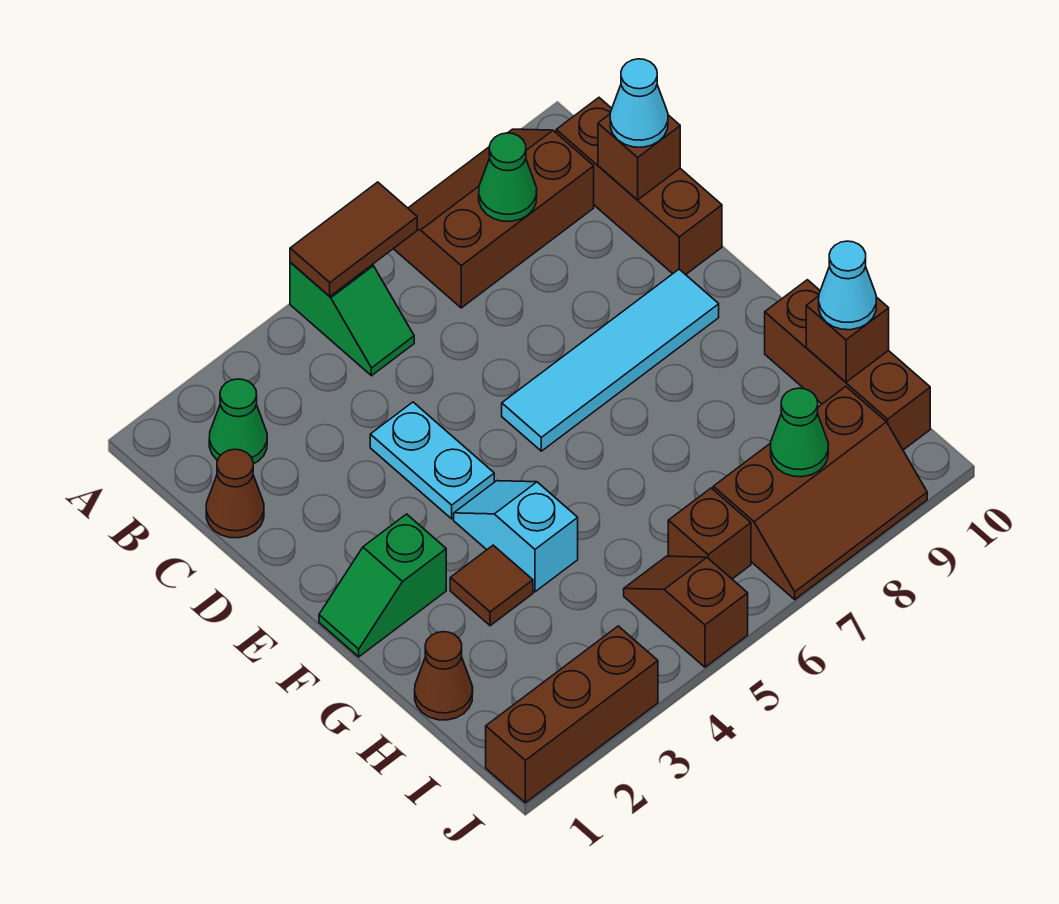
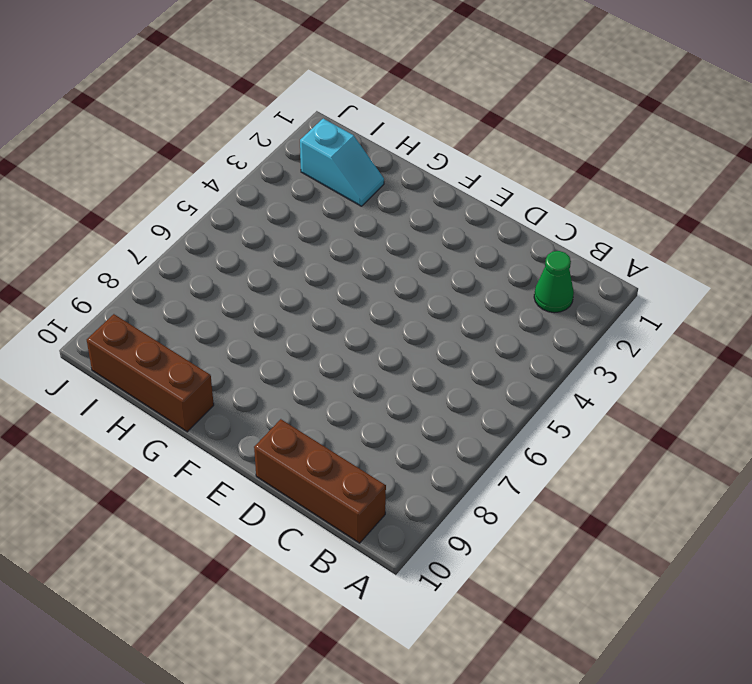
cyan slope H2:I2 level 1 top I -> cyan slope F4:G4 level 1 top G
none -> green slope A5:B5 level 1 top A
none -> brown slope A7:B9 level 1 top B
none -> brown cone C1 level 1

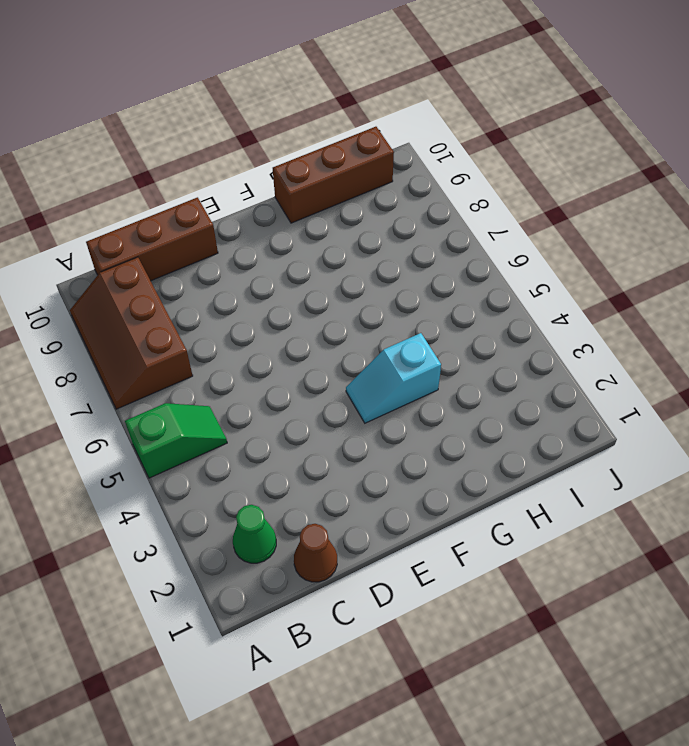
none -> cyan plate D4:E4 level 1
none -> cyan tile E6:E9 level 1
none -> green slope F1:F2 level 1 top 2

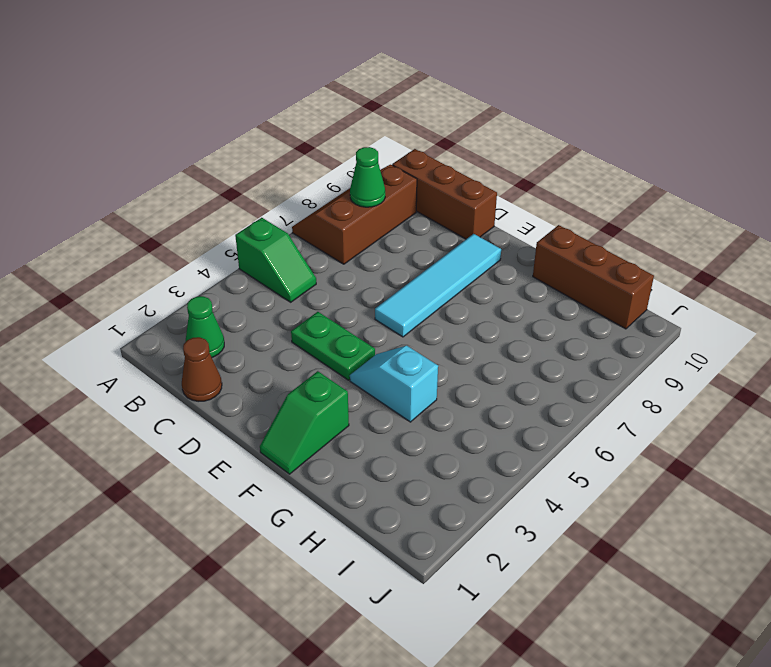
green plate D4:E4 level 1 -> cyan plate D4:E4 level 1
none -> brown tile G3 level 1
none -> brown cone H1 level 1
none -> brown slope I5:J5 level 1 top J

